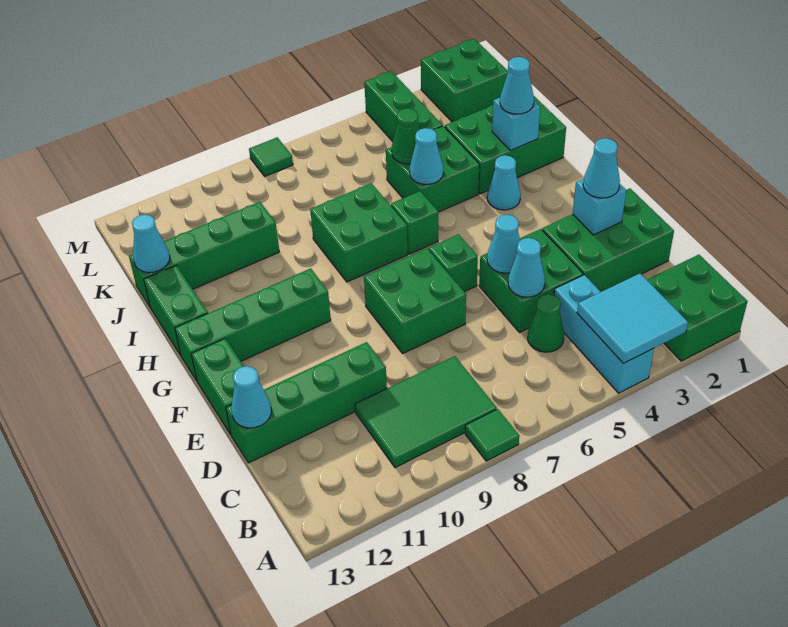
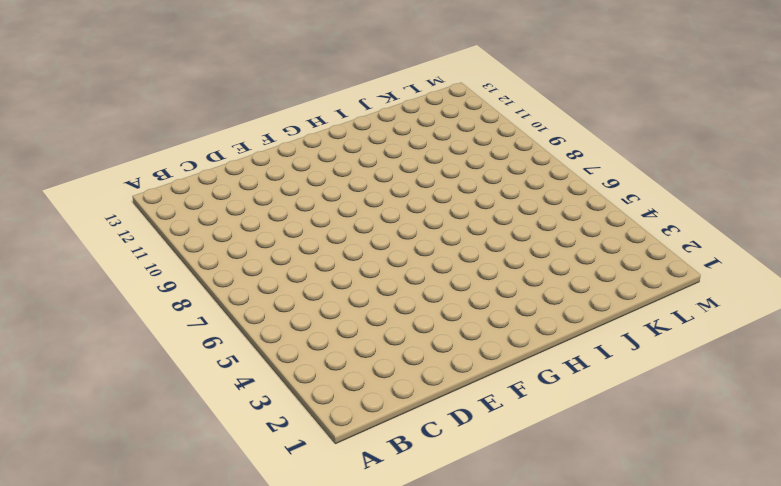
none -> green brick A1:B2 level 1
none -> cyan brick A4:C4 level 1
none -> green tile A8 level 1
none -> green tile B8:C10 level 1

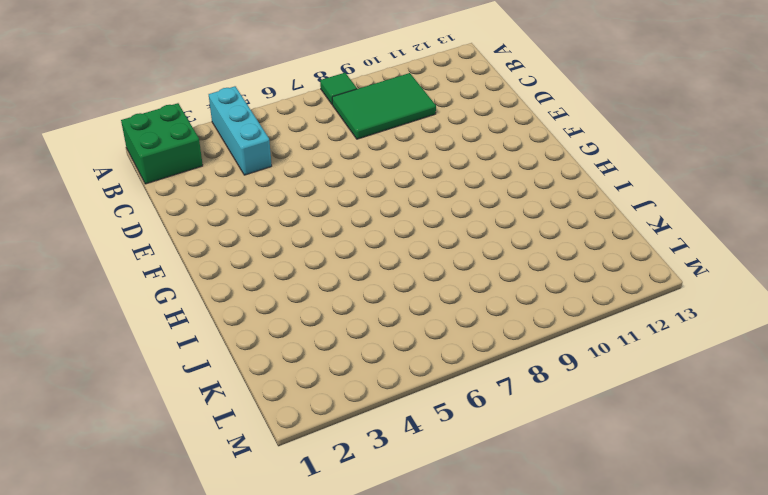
none -> green cone C5 level 1
none -> green brick D1:E3 level 1
none -> green brick D4:E5 level 1
none -> green brick D10:D13 level 1

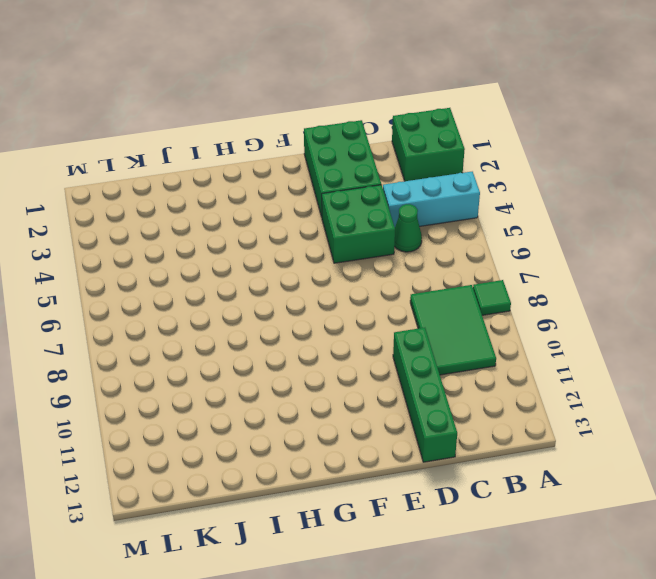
none -> green brick E7:F8 level 1
none -> green brick E13:F13 level 1
none -> green brick F6 level 1
none -> green brick G10:G13 level 1

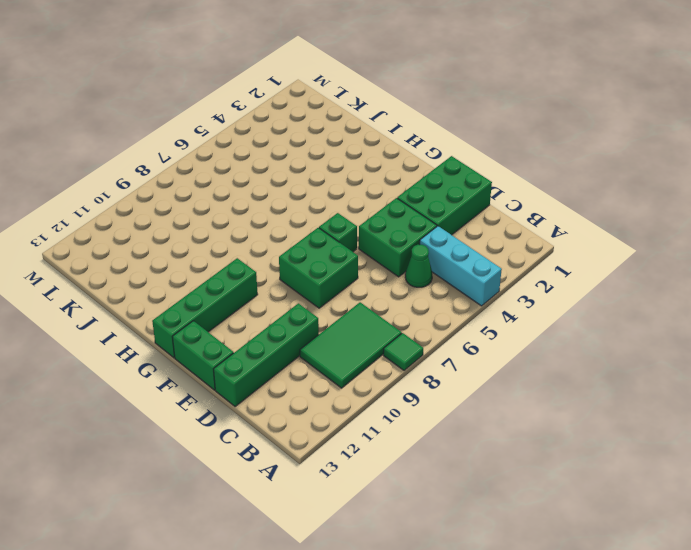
none -> green brick A1:B2 level 1
none -> cyan cone H3 level 1
none -> green brick H6 level 1
none -> green brick H7:I8 level 1

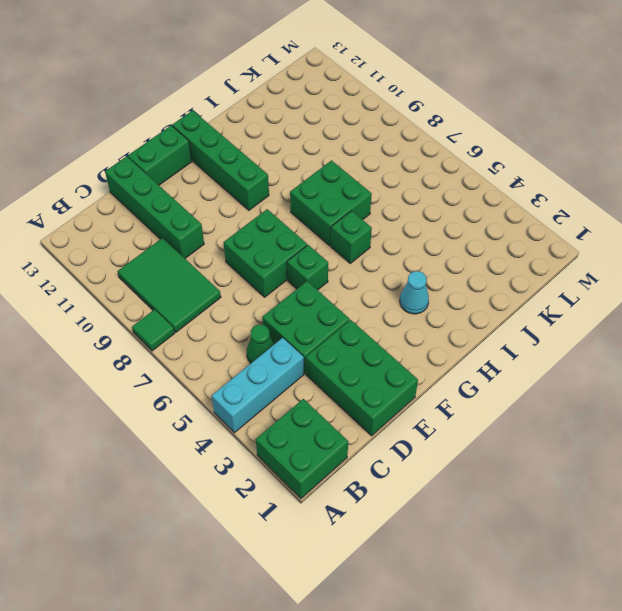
none -> green brick H13:I13 level 1
none -> green brick I1:J3 level 1
none -> green brick I4:J5 level 1
none -> green brick J10:J13 level 1

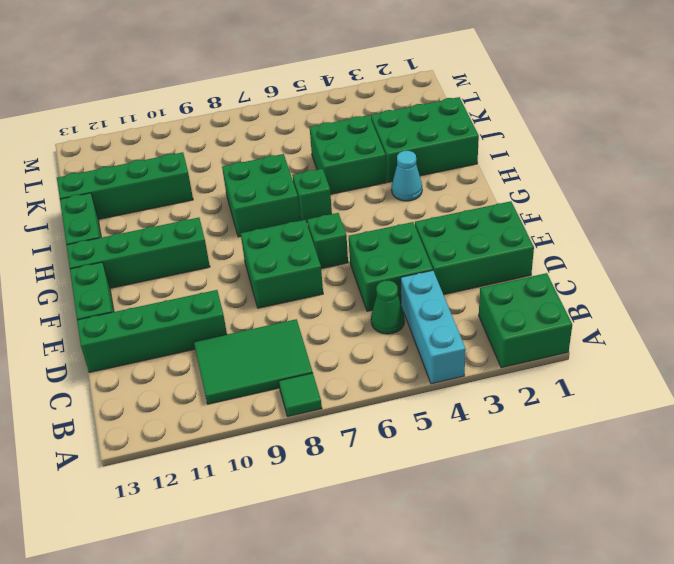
none -> green brick K4:M4 level 1
none -> green brick L1:M2 level 1
none -> green tile M8 level 1
none -> cyan tile A3:B4 level 2

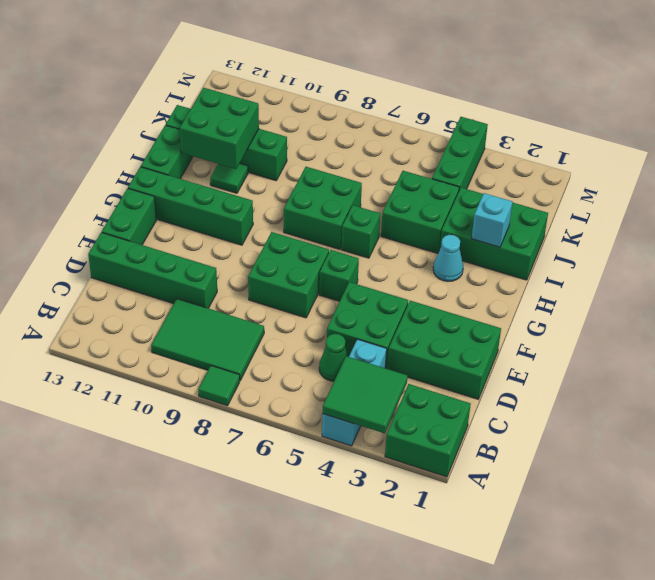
green tile A3:B4 level 2 -> cyan tile A3:B4 level 2
green tile I11 level 1 -> green tile M8 level 1
green brick I11:J12 level 2 -> green brick L1:M2 level 1
none -> cyan cone D5 level 2
none -> cyan cone D13 level 2
none -> cyan brick E2 level 2
none -> cyan cone E5 level 2

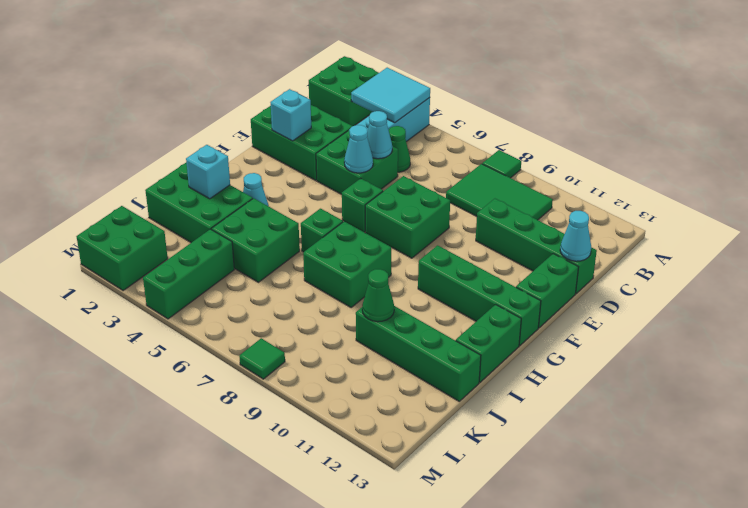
green cone J10 level 2 -> green cone J5 level 2
none -> cyan cone I5 level 2
none -> cyan cone J13 level 2
none -> cyan cone E2 level 3
none -> cyan cone I2 level 3

